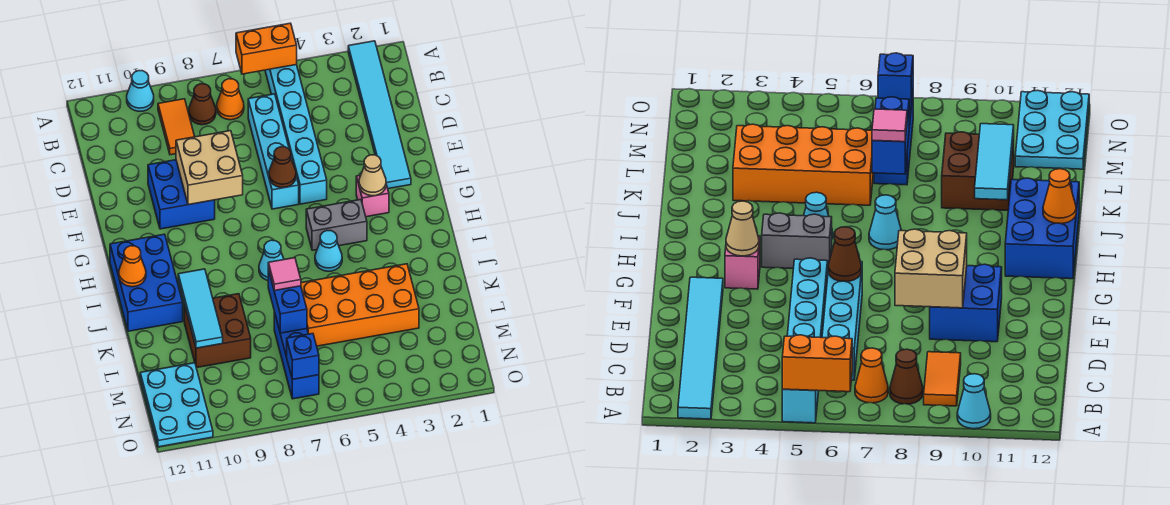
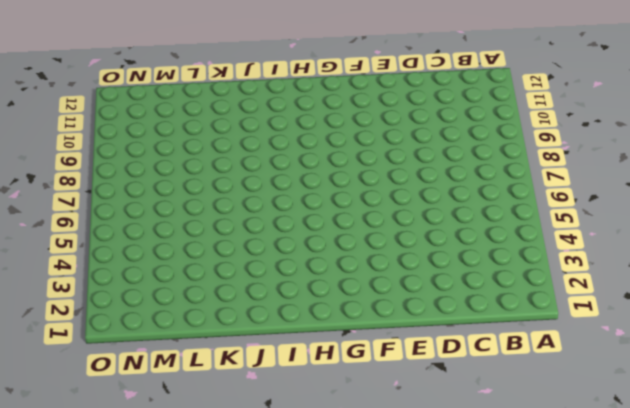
none -> cyan tile A2:F2 level 1
none -> cyan brick A5:F5 level 1
none -> cyan cone A10 level 1

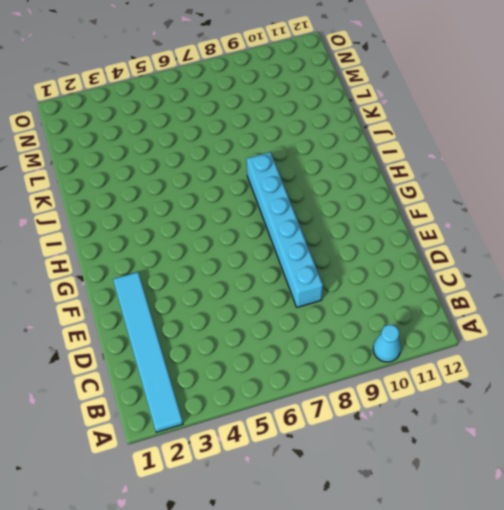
cyan brick D8:I8 level 1 -> cyan brick A5:F5 level 1
none -> orange cone B7 level 1
none -> brown cone B8 level 1
none -> orange tile B9:C9 level 1

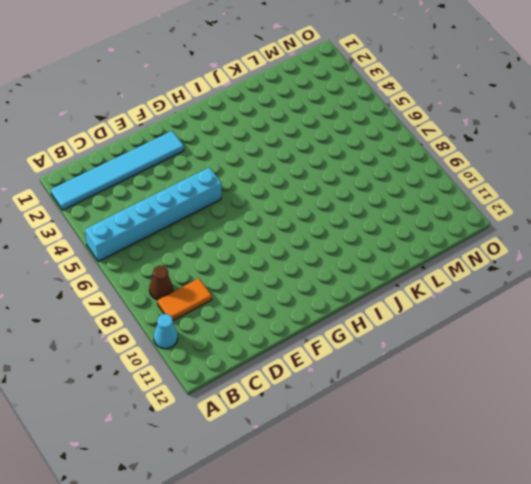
none -> orange cone B7 level 1
none -> cyan brick C6:F6 level 1
none -> blue brick E9:F10 level 1

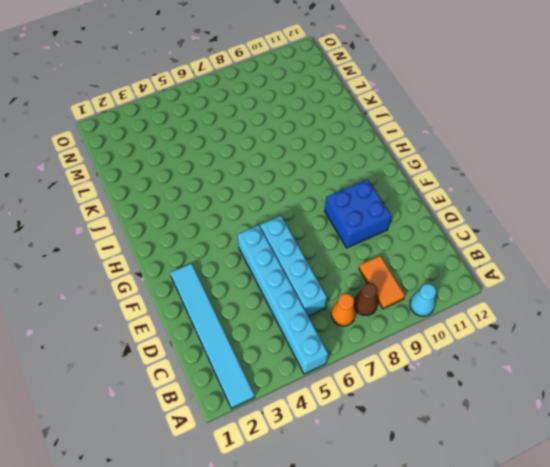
none -> pink brick G3 level 1
none -> grey brick H4:H5 level 1
none -> blue brick H11:J12 level 1

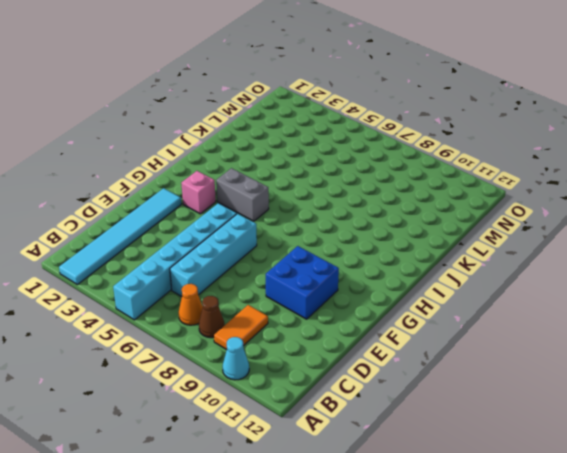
none -> blue brick H11:J12 level 1
none -> cyan cone I5 level 1
none -> cyan cone I7 level 1

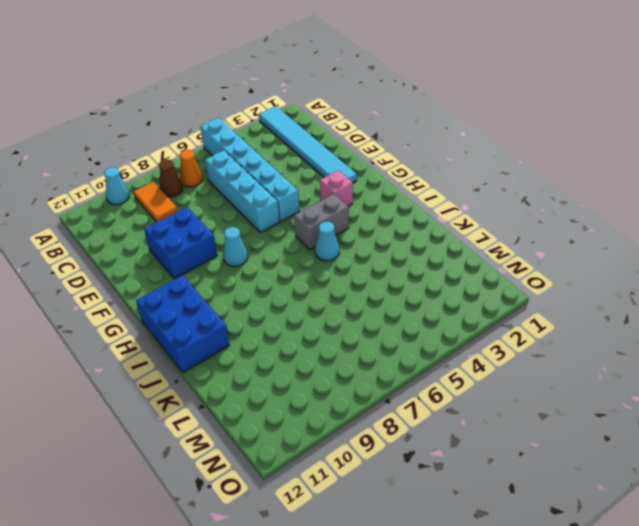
cyan cone G8 level 1 -> cyan cone I7 level 1
none -> orange brick K3:L6 level 1
none -> brown brick K9:L10 level 1
none -> blue brick L7:N7 level 1

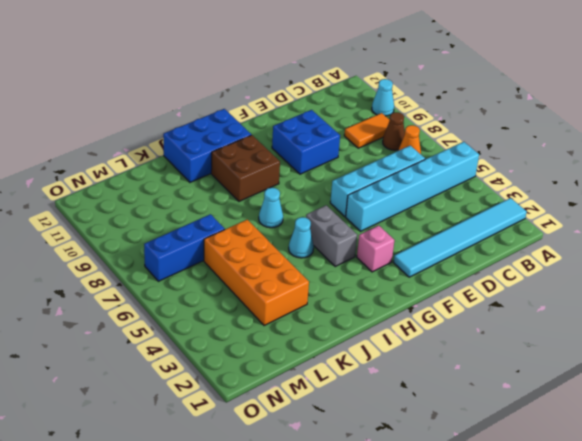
brown brick H9:I10 level 1 -> brown brick K9:L10 level 1
none -> cyan plate M11:O12 level 1
none -> orange brick A5:A6 level 2
none -> tan brick E8:F9 level 2

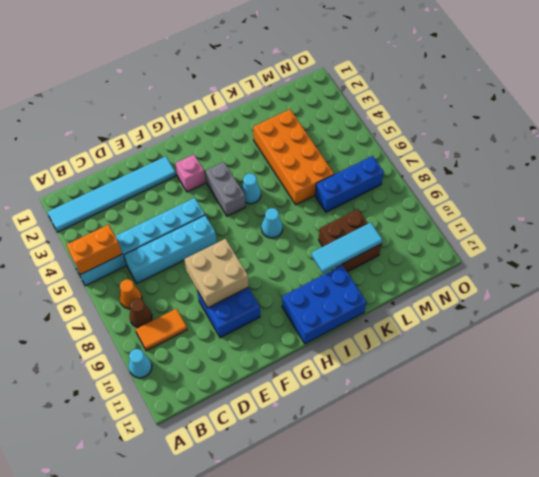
orange brick A5:B5 level 2 -> orange brick A5:A6 level 2
none -> cyan plate M11:O12 level 1
none -> brown cone F6 level 2
none -> tan cone G3 level 2

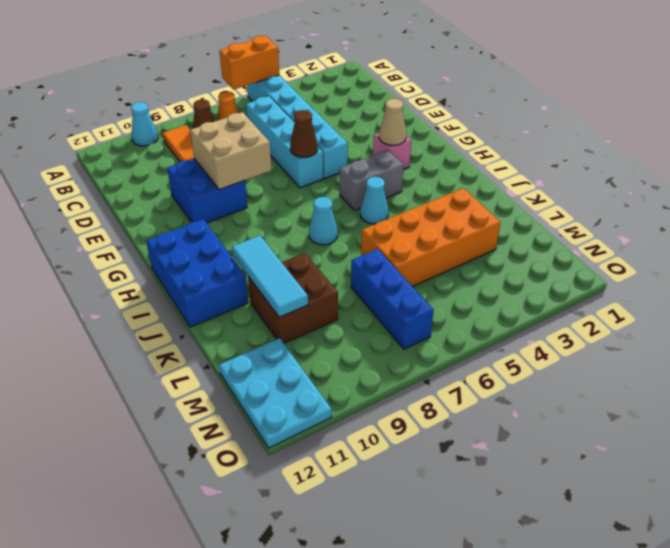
none -> cyan tile A2:F2 level 1
none -> orange cone I12 level 2
none -> blue brick K7:L7 level 2

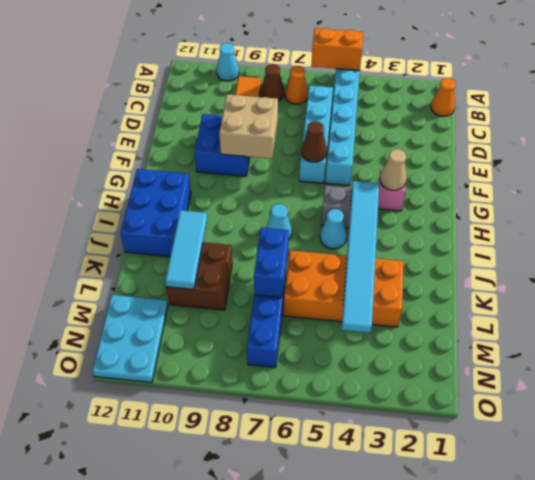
orange cone B1 level 1 -> orange cone I12 level 2
cyan tile H4:M4 level 2 -> cyan tile A2:F2 level 1
none -> blue brick N7 level 2
none -> pink tile K7 level 3

